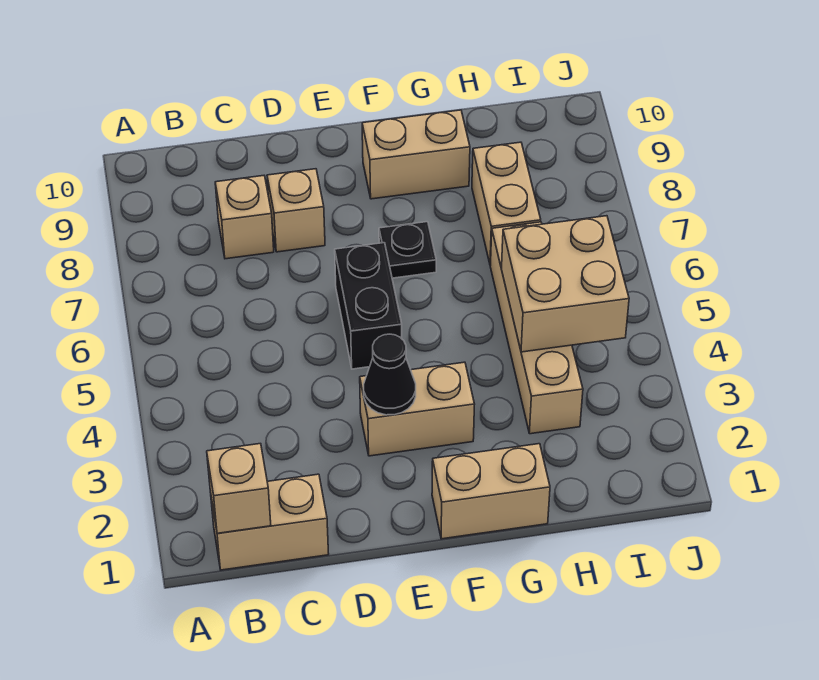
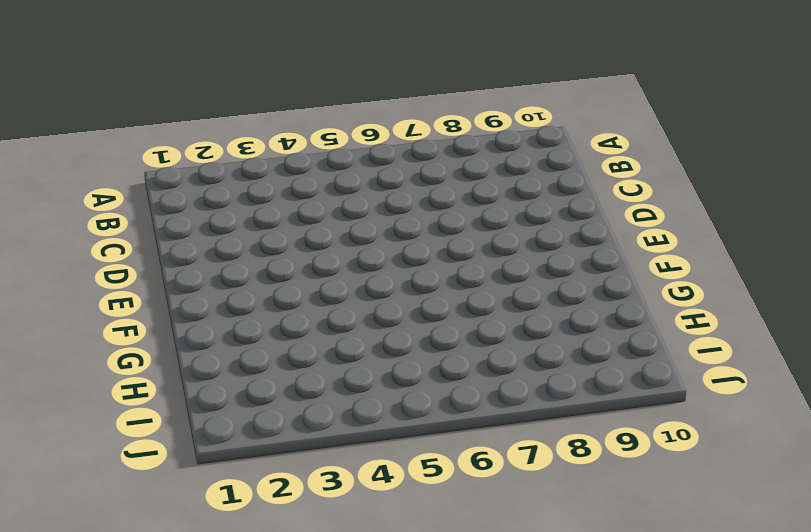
none -> tan brick B1:C1 level 1
none -> tan brick C8 level 1
none -> tan brick D8 level 1

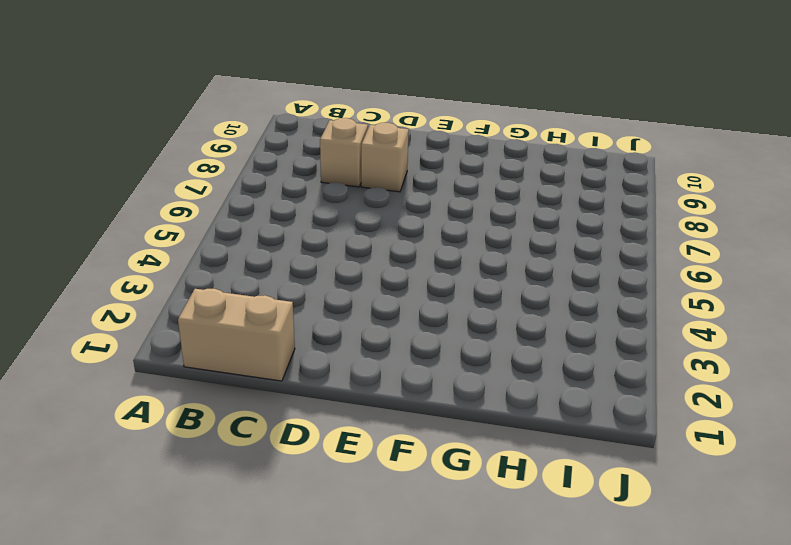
none -> tan brick E3:F3 level 1
none -> black brick E5:E6 level 1
none -> tan brick F1:G1 level 1

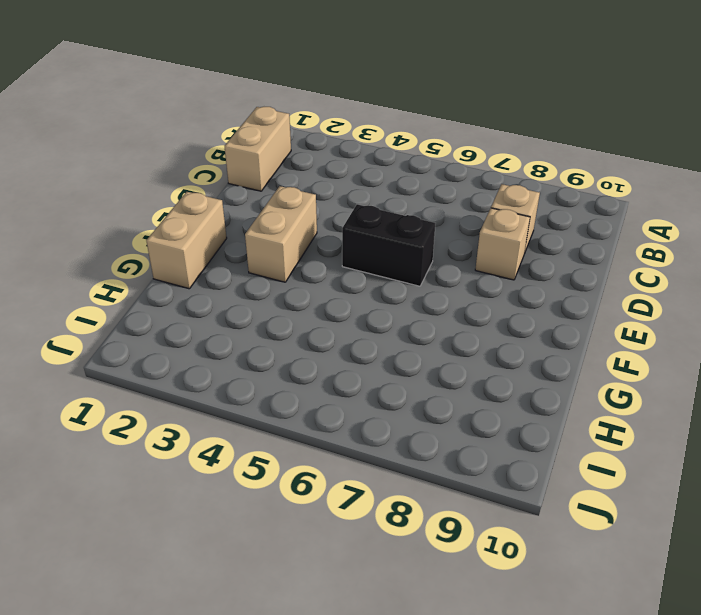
none -> black plate F7 level 1
none -> tan brick F9:G9 level 1
none -> tan brick H3:H6 level 1

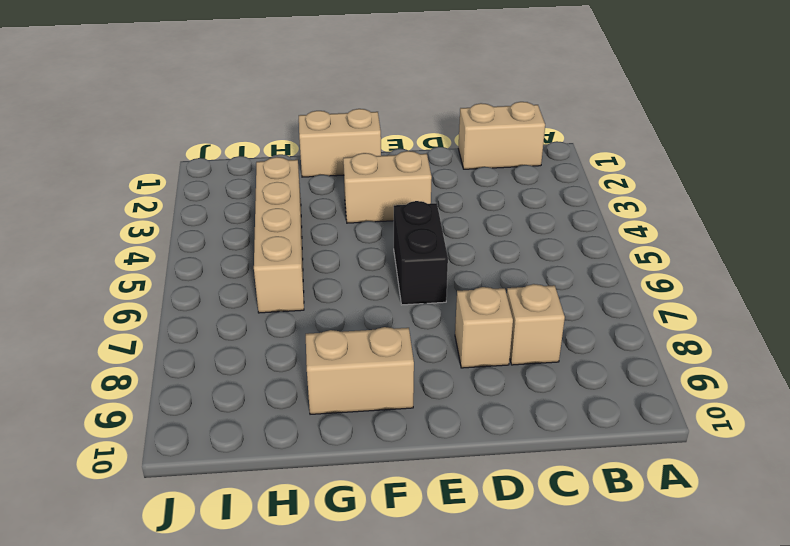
none -> black plate F7 level 1
none -> tan brick H7:H8 level 1
none -> tan brick B1 level 2

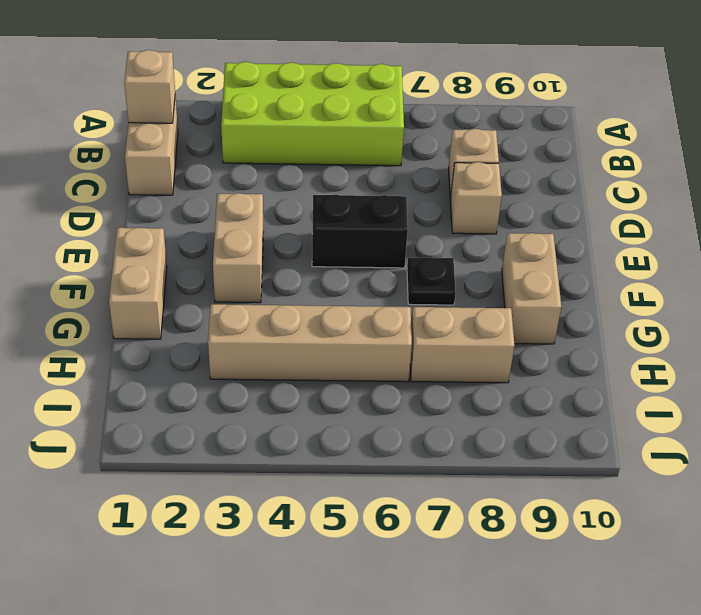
lime brick A3:B6 level 1 -> none
none -> black cone E3 level 2
none -> tan brick H4:I5 level 2

